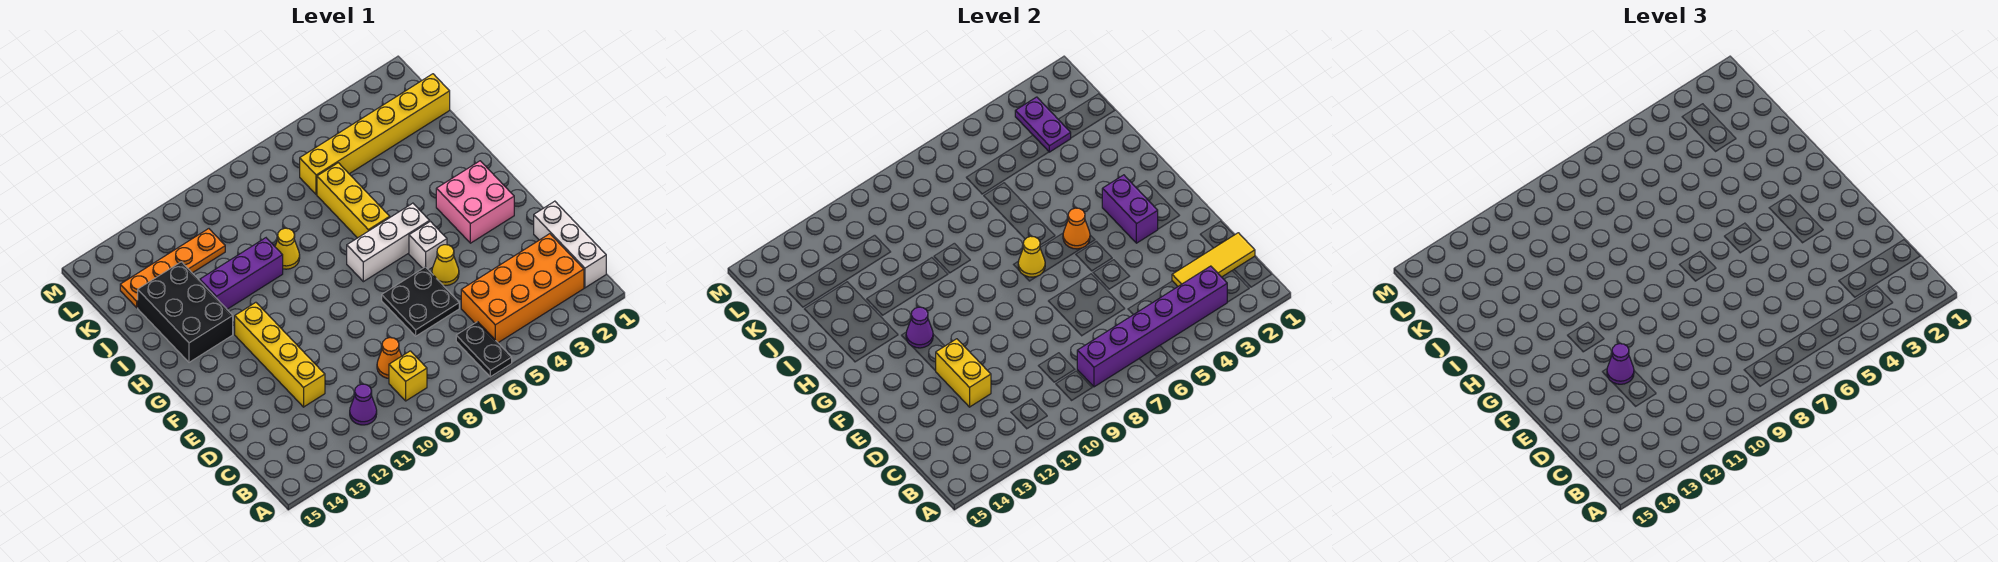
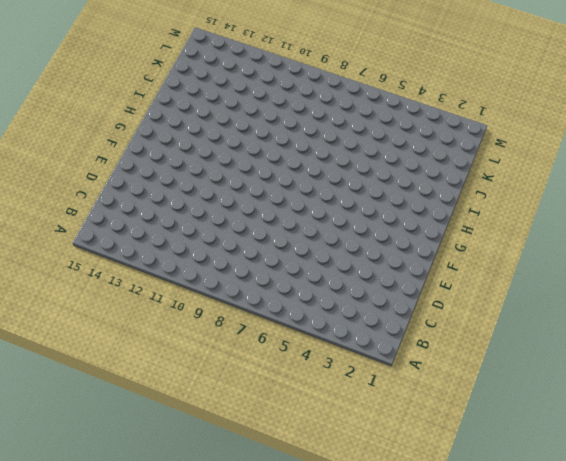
none -> black plate A6:B6 level 1
none -> white brick B1:D1 level 1
none -> orange brick B2:C5 level 1

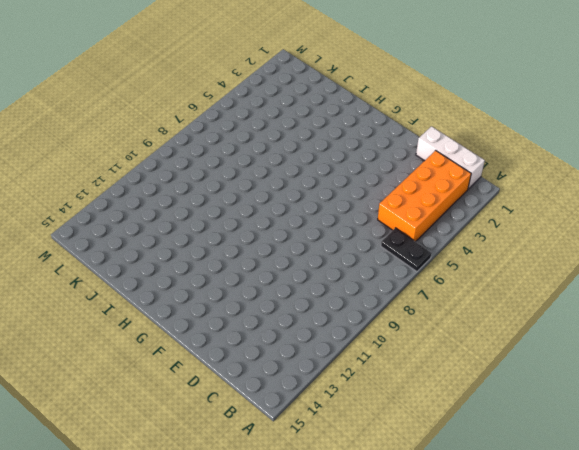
none -> yellow brick B9 level 1
none -> purple cone B11 level 1
none -> orange cone C9 level 1

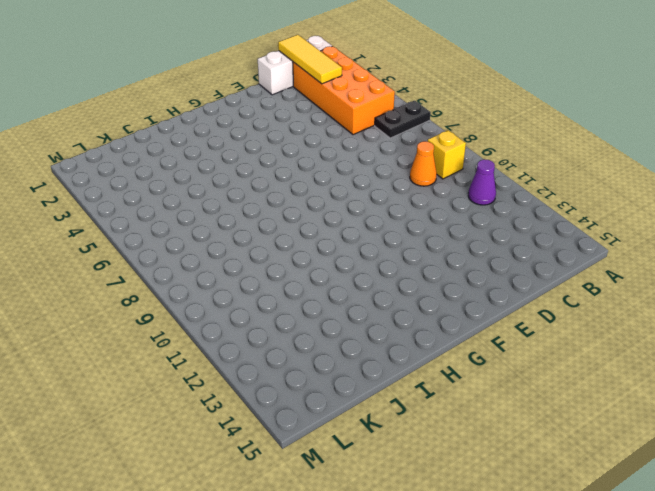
none -> black plate D6:E7 level 1
none -> yellow brick D12:G12 level 1
none -> yellow cone E5 level 1

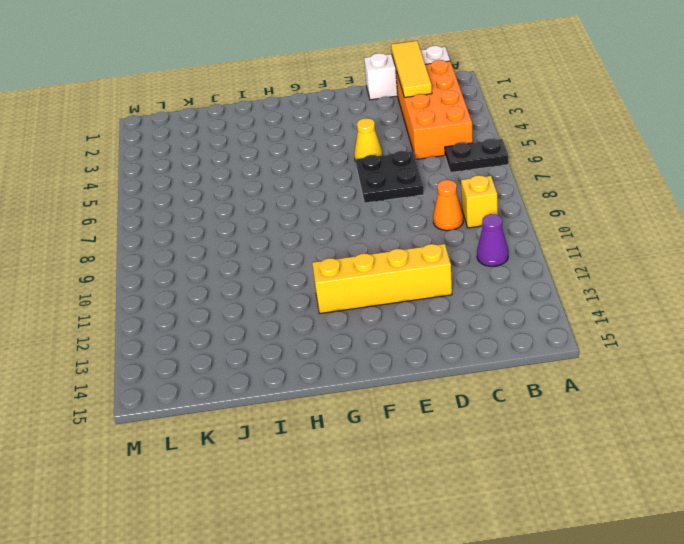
none -> pink brick F2:G3 level 1
none -> white brick F5 level 1
none -> white brick G5:G7 level 1

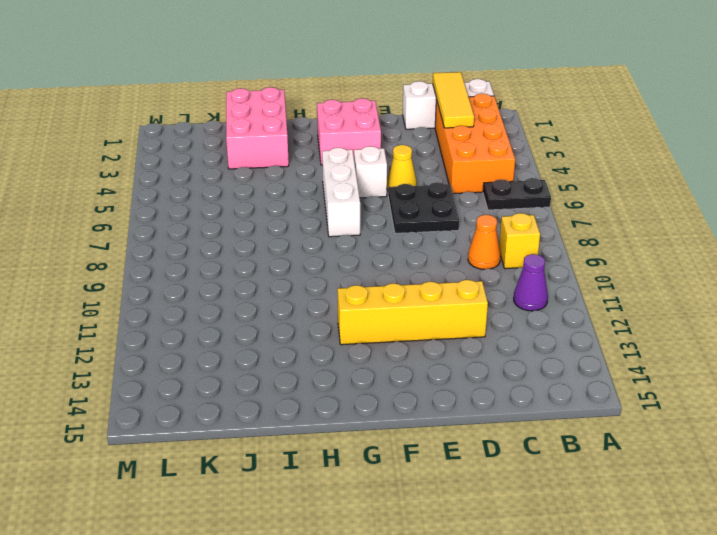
pink brick I1:J3 level 1 -> none
none -> yellow brick H6:J6 level 1
none -> black brick H13:J14 level 1
none -> yellow cone I9 level 1

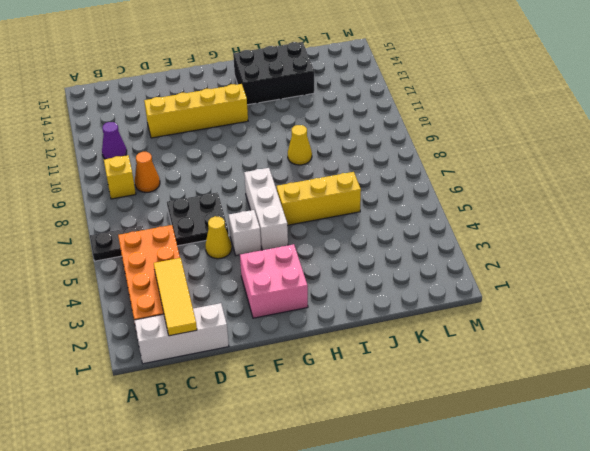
none -> purple brick I10:I12 level 1
none -> yellow brick K1:K6 level 1
none -> orange plate K11:K14 level 1

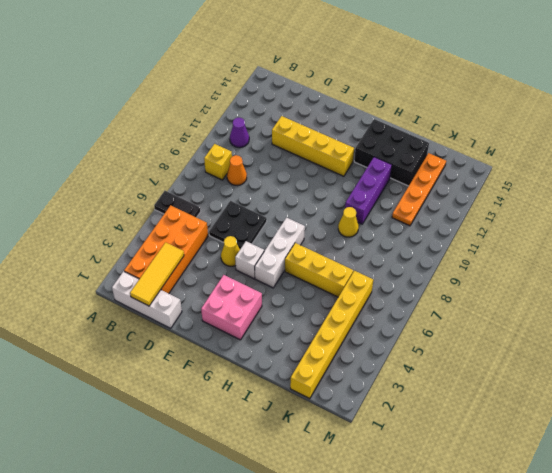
none -> purple brick B3:B8 level 2
none -> yellow brick D12:E12 level 2
none -> purple brick F3:G3 level 2

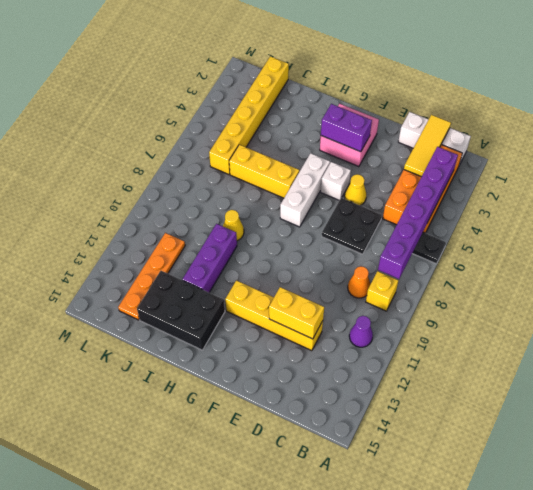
none -> orange cone G5 level 2
none -> yellow cone G7 level 2
none -> purple cone G12 level 2

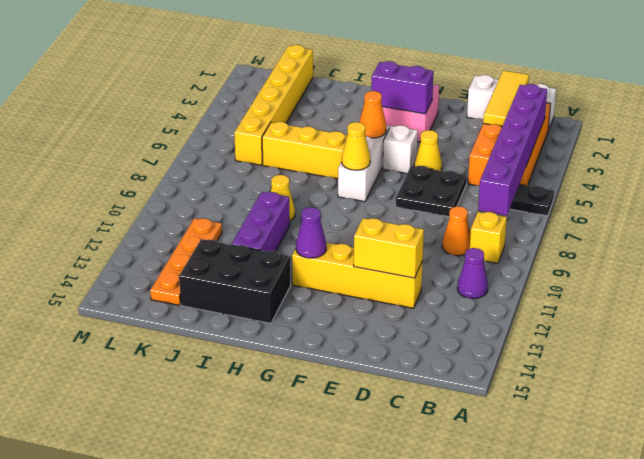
none -> purple plate K3:L3 level 2
none -> purple cone E12 level 3

